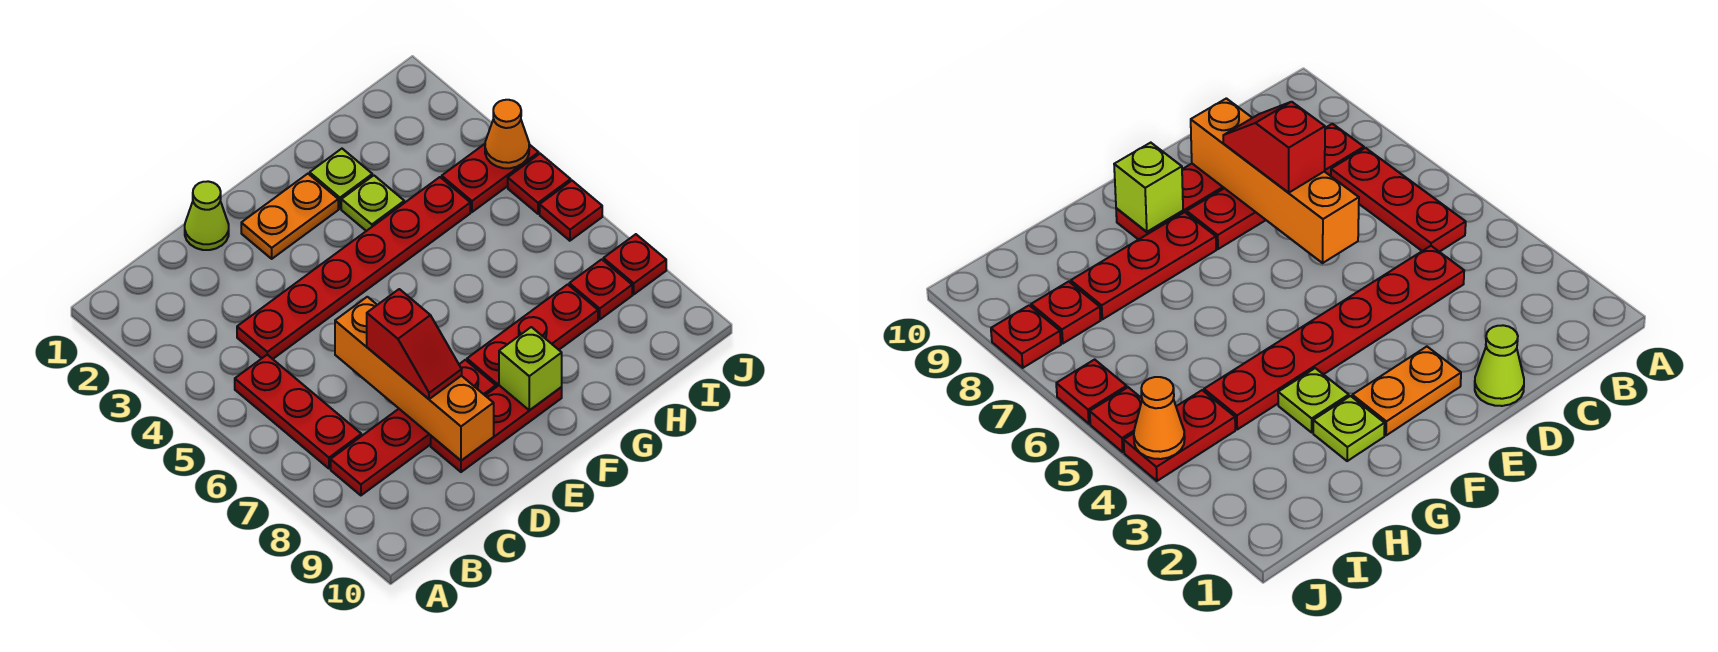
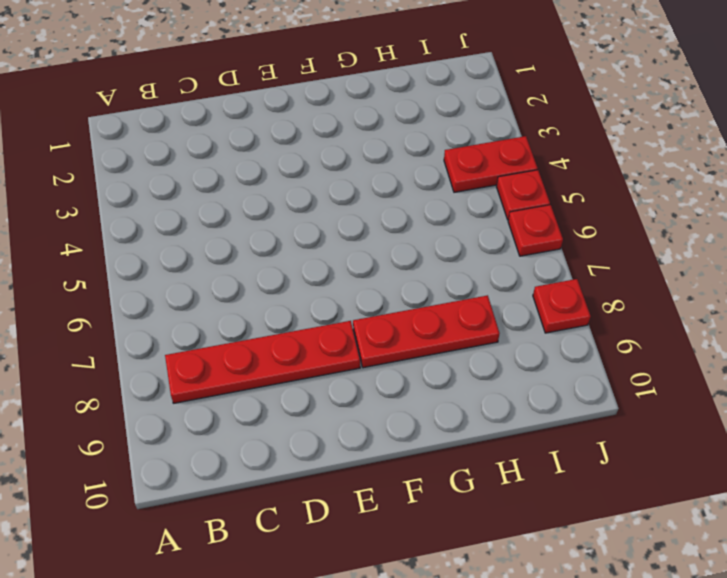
none -> red plate B5:B7 level 1
none -> red plate C4:H4 level 1
none -> lime cone D1 level 1

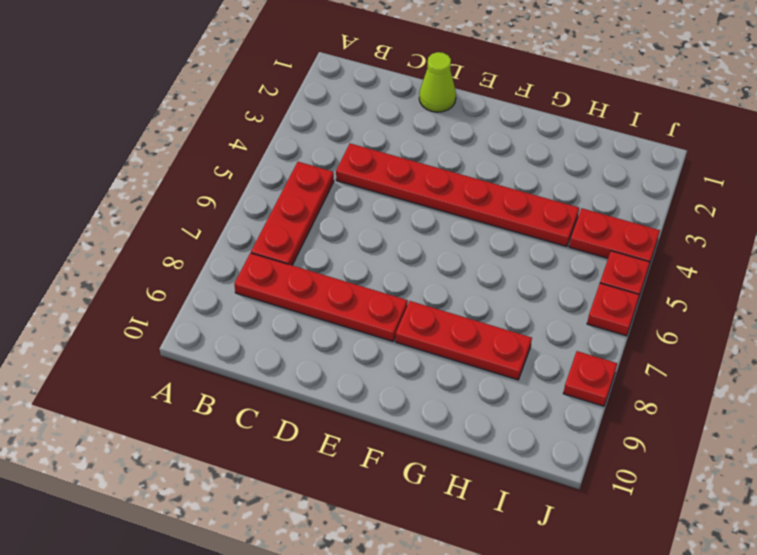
none -> red plate D9:F9 level 1
none -> orange plate E2:F2 level 1
none -> lime plate G2 level 1

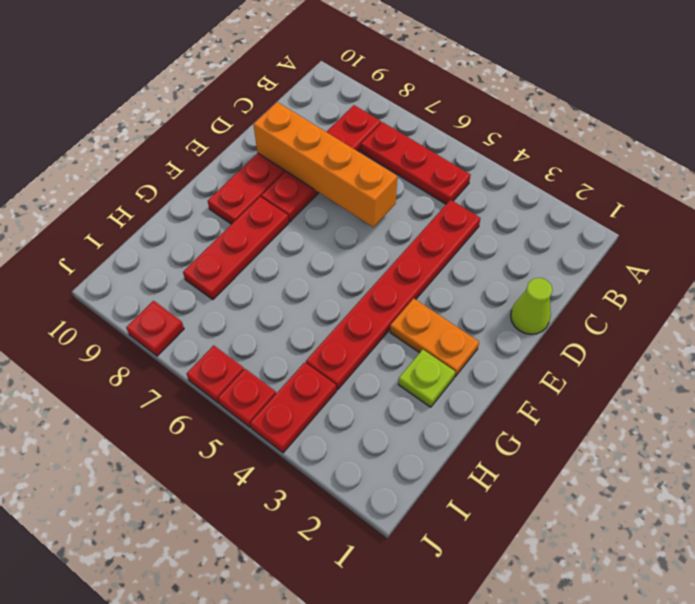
orange plate F2:F3 level 1 -> orange plate E2:F2 level 1
none -> lime plate G3 level 1
none -> red plate I8 level 1
none -> lime brick F9 level 2

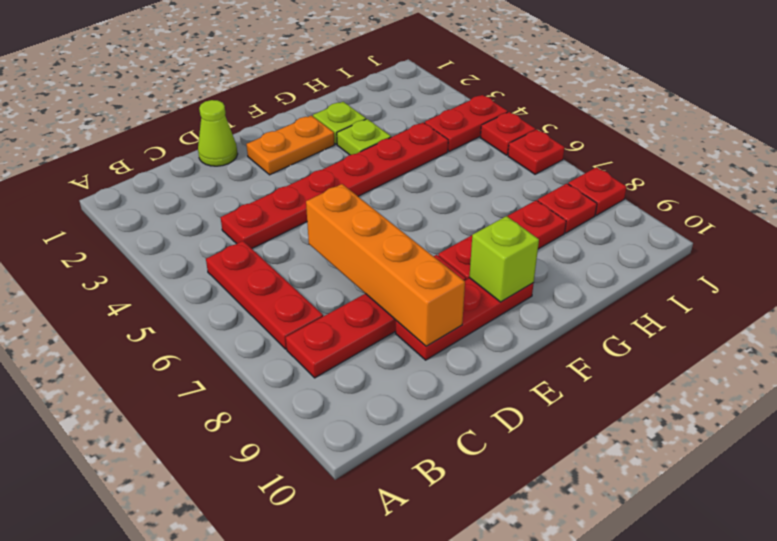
none -> orange cone J4 level 2
none -> red slope D7:D8 level 3 top 7

